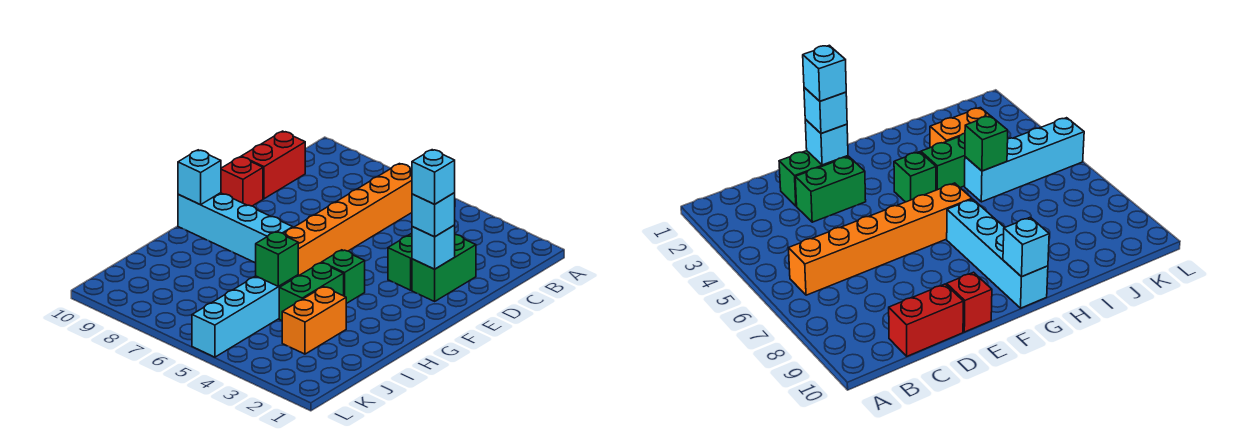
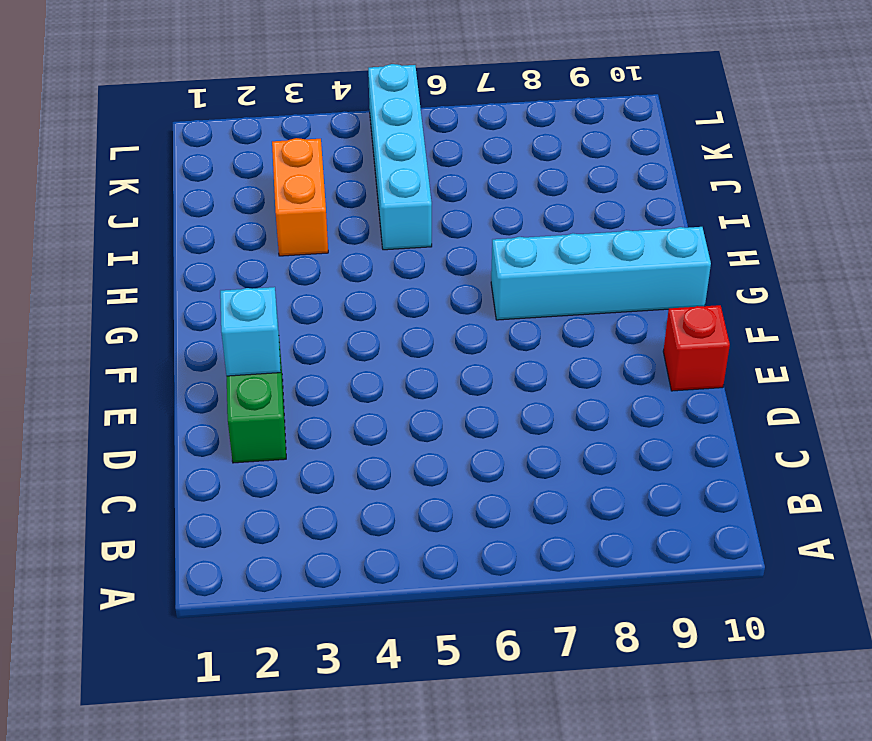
none -> orange brick B6:G6 level 1
none -> red brick C10:D10 level 1
none -> green brick D3:E3 level 1

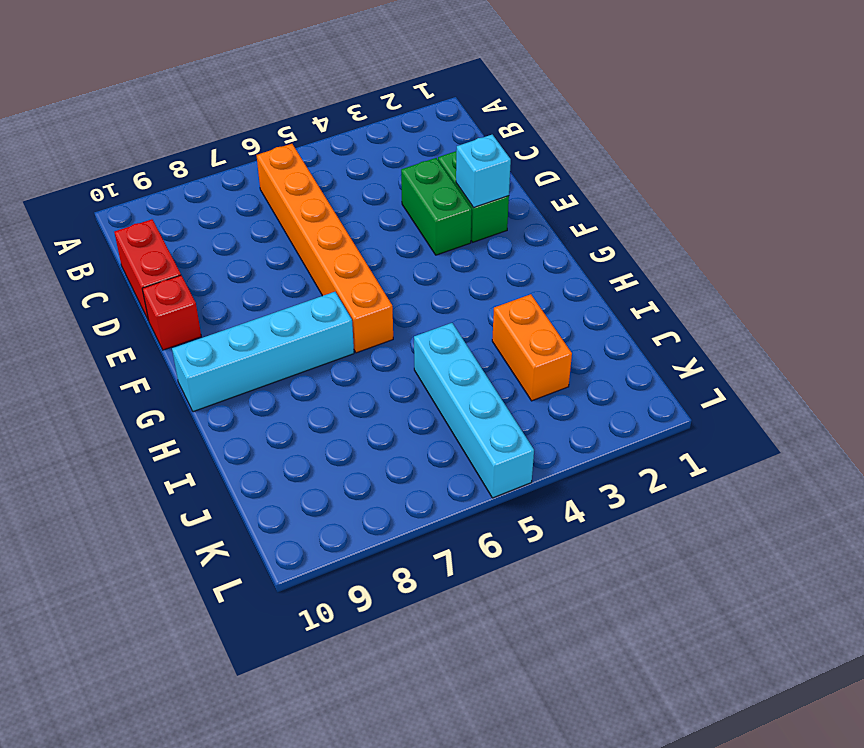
none -> green brick G4 level 1
none -> green brick H4:I4 level 1
none -> cyan brick G10 level 2

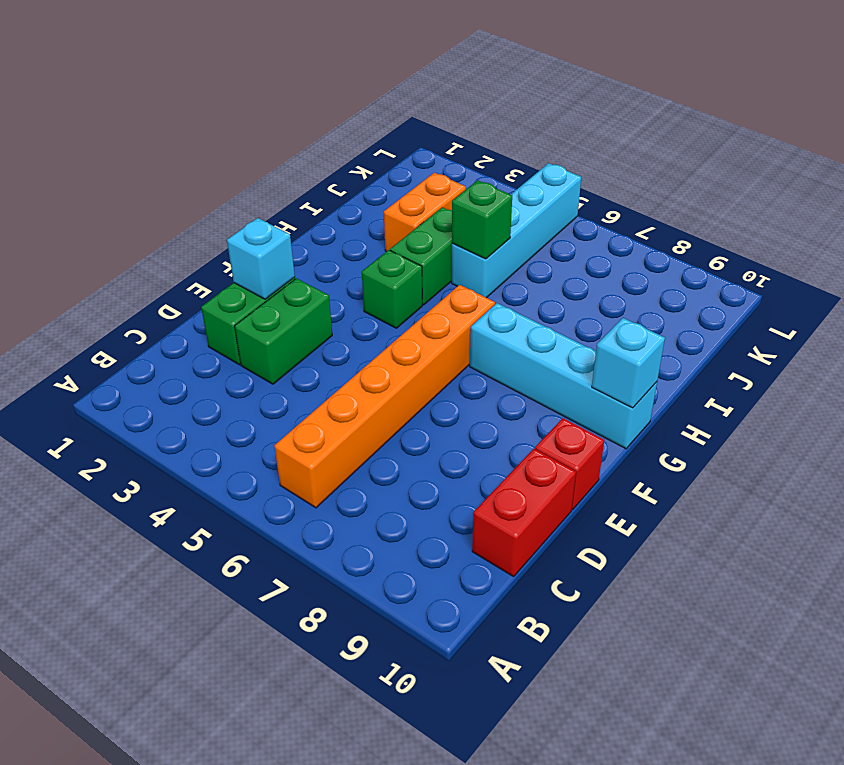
none -> cyan brick E2 level 3
none -> cyan brick E2 level 4

